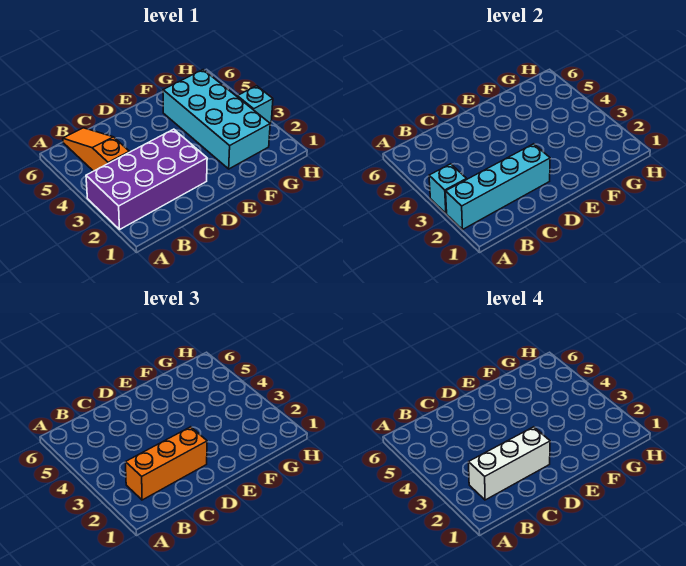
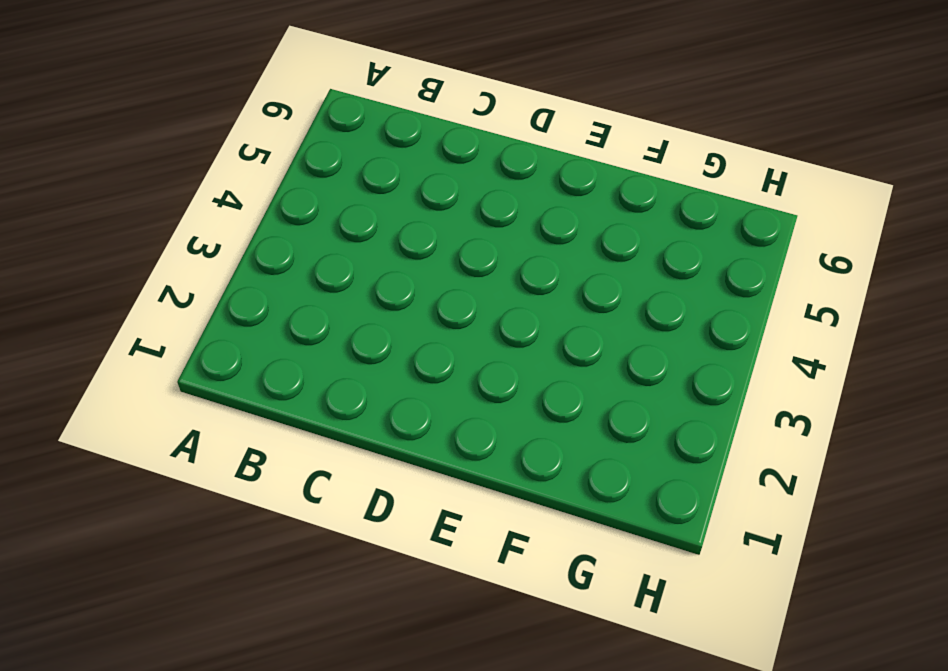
none -> purple brick A2:D3 level 1
none -> orange slope B4:B6 level 1 top 4

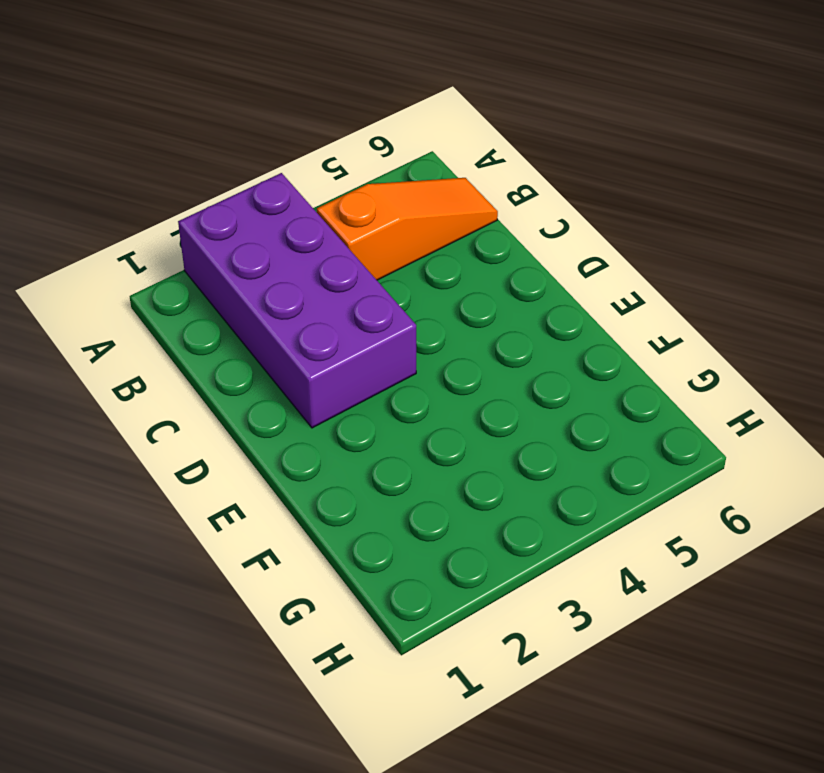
none -> cyan brick F2:G5 level 1
none -> cyan brick H3 level 1

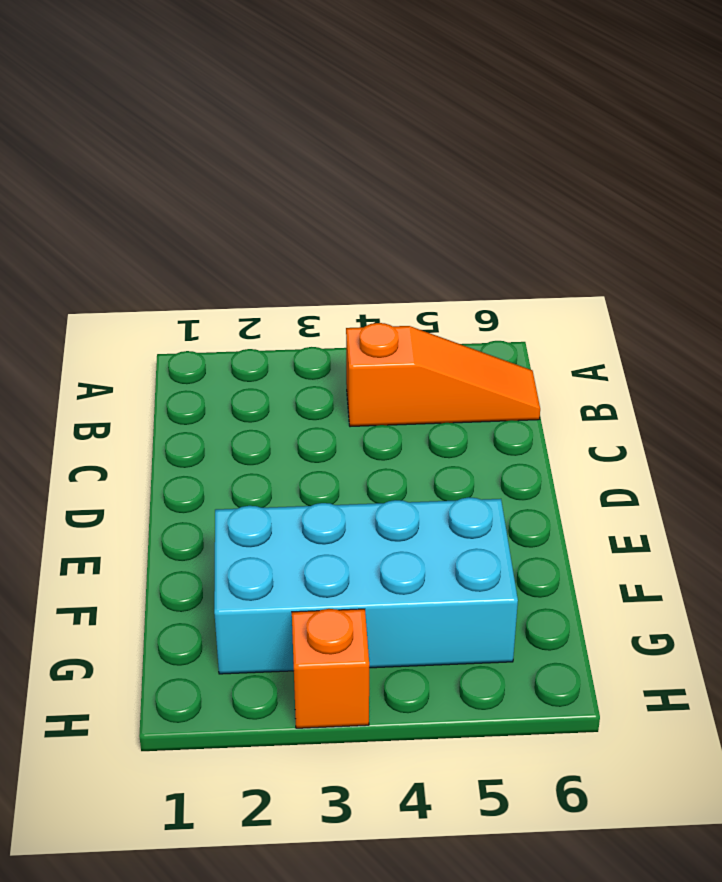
orange brick H3 level 1 -> cyan brick H3 level 1
none -> purple brick A2:D3 level 1
none -> cyan brick A2:D2 level 2

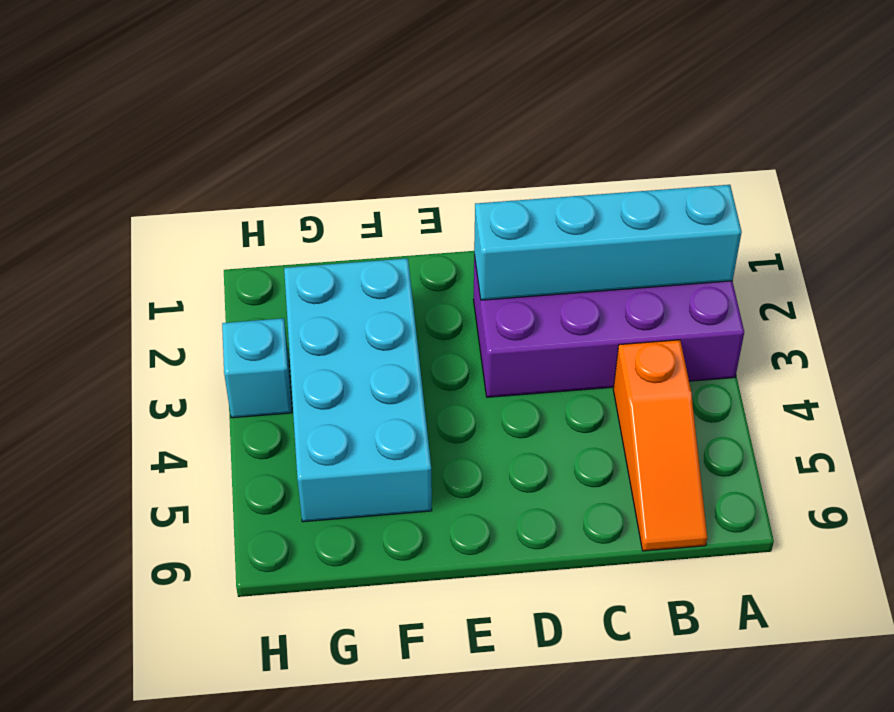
none -> cyan brick A3 level 2
none -> orange brick B2:D2 level 3

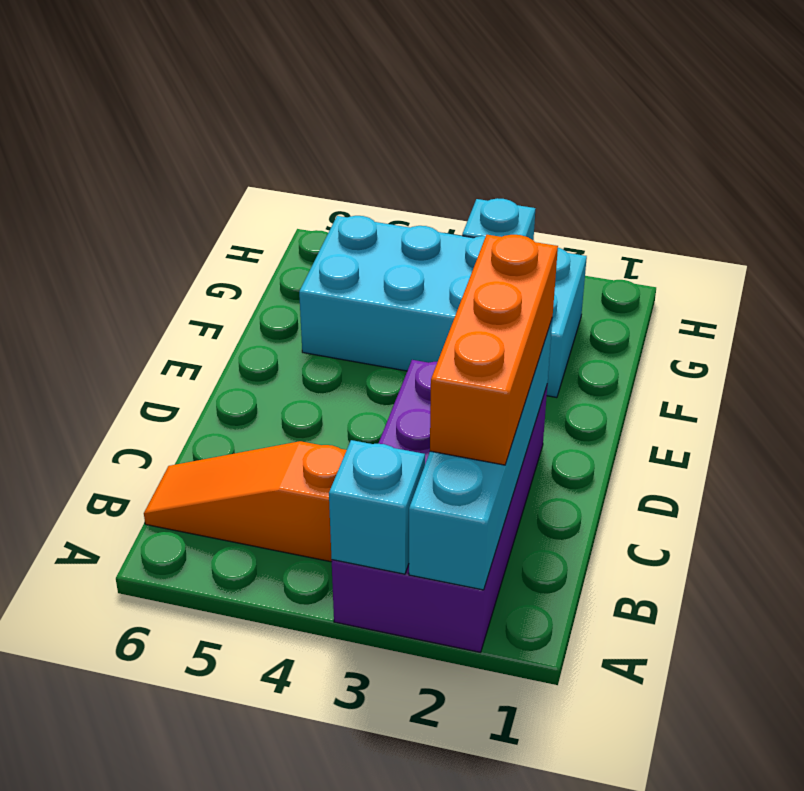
none -> white brick B2:D2 level 4

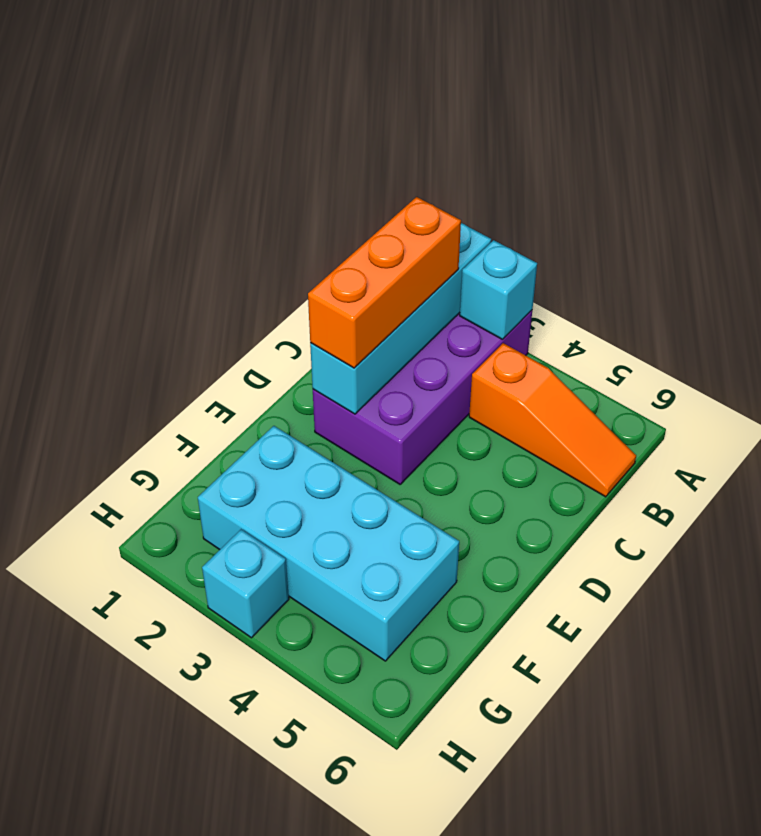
none -> white brick B2:D2 level 4

